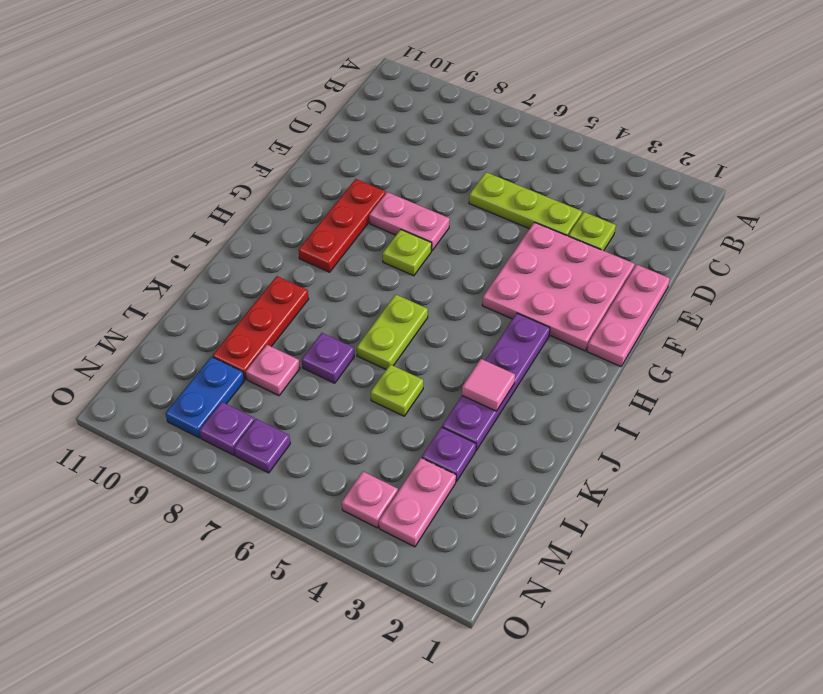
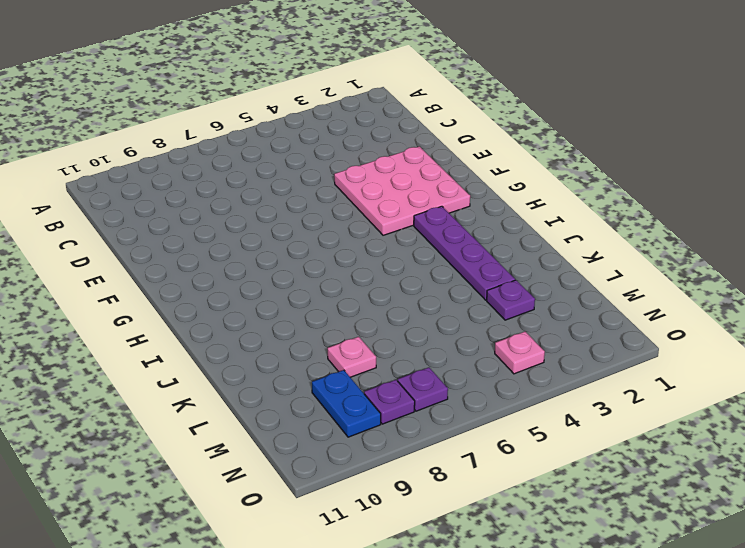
none -> lime plate D3 level 1
none -> lime plate D4:D6 level 1
none -> pink plate E1:G1 level 1

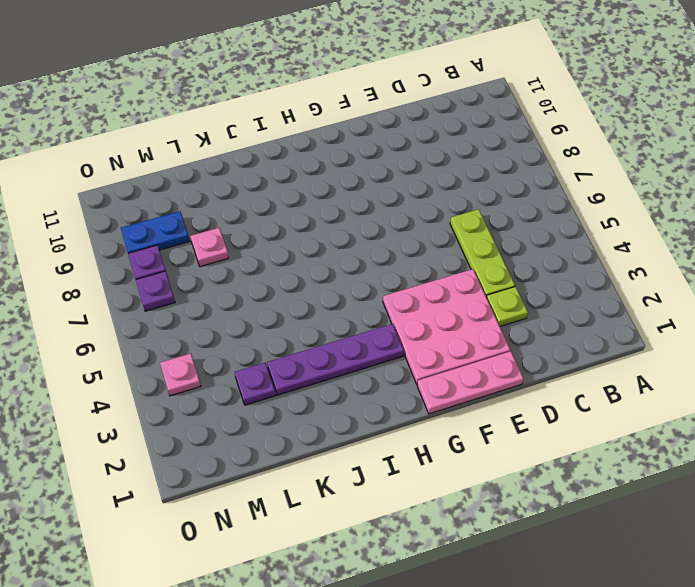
none -> pink plate F7:F8 level 1
none -> red plate F9:H9 level 1
none -> lime plate G7 level 1

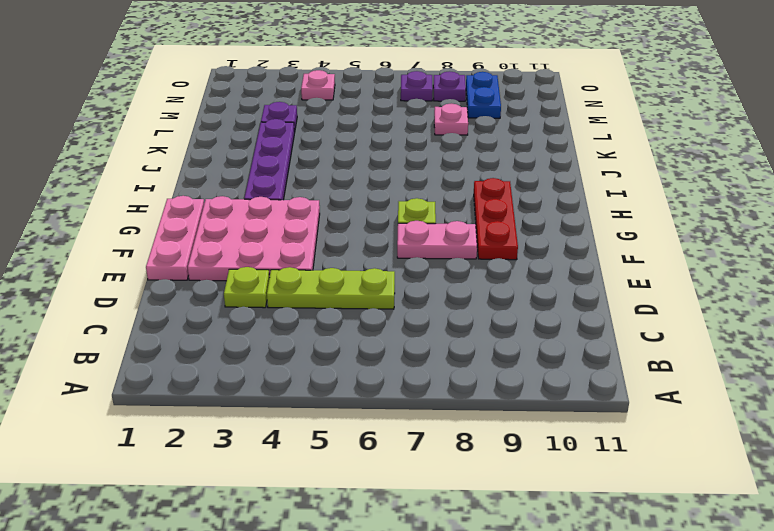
none -> lime plate I6:J6 level 1
none -> red plate J9:L9 level 1
none -> lime plate K5 level 1

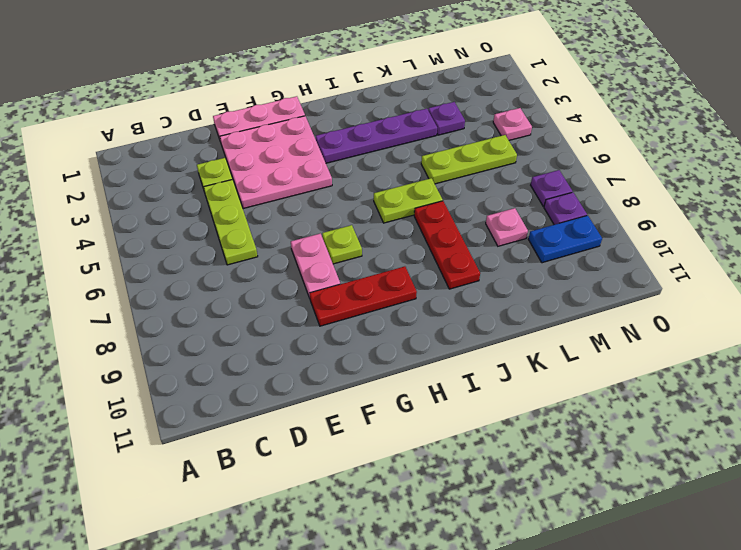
red plate J7:J9 level 1 -> red plate J9:L9 level 1
lime plate K5:M5 level 1 -> lime plate K5 level 1
none -> purple plate K7 level 1
none -> pink plate M3:N3 level 1
none -> pink tile J3 level 2

